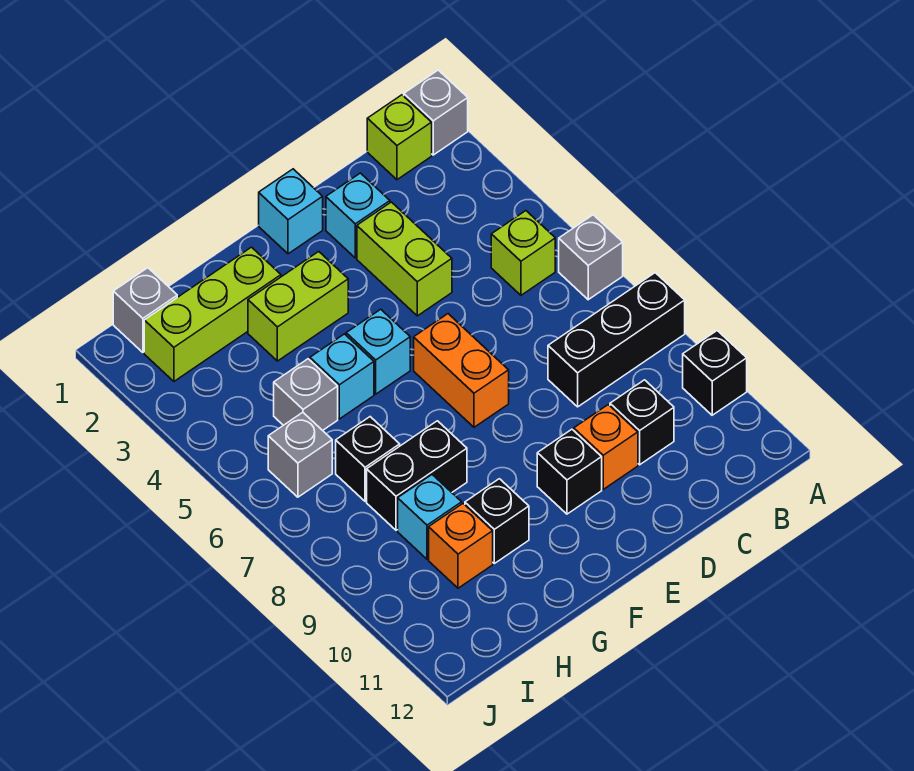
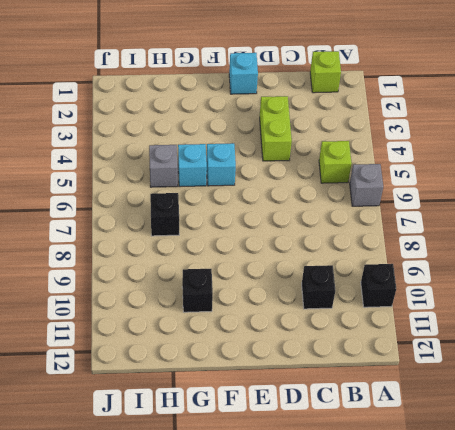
none -> grey brick A1 level 1
none -> black brick A8:C8 level 1
none -> cyan brick D2 level 1

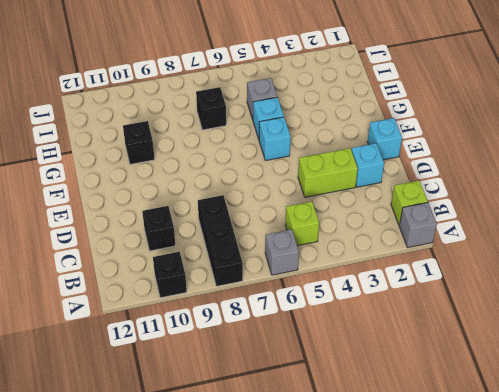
none -> orange brick D10 level 1
none -> orange brick E6:E7 level 1
none -> black brick E10 level 1

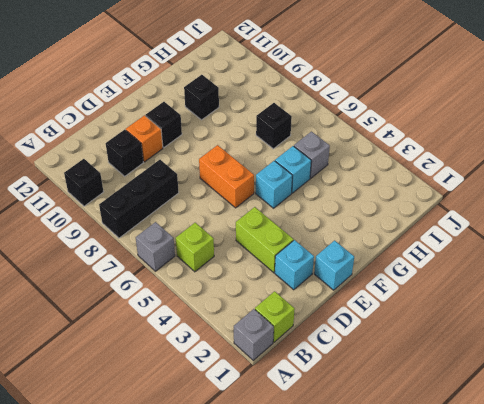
none -> lime brick F3:G3 level 1
none -> lime brick G2:I2 level 1
none -> black brick G8:H8 level 1

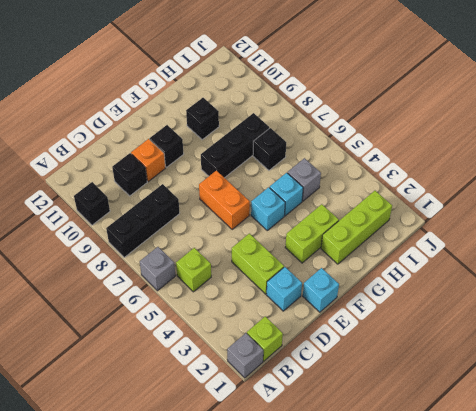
black brick F8:H8 level 1 -> black brick G8:H8 level 1
none -> cyan brick H9 level 1
none -> orange brick H10 level 1
none -> grey brick I1 level 1

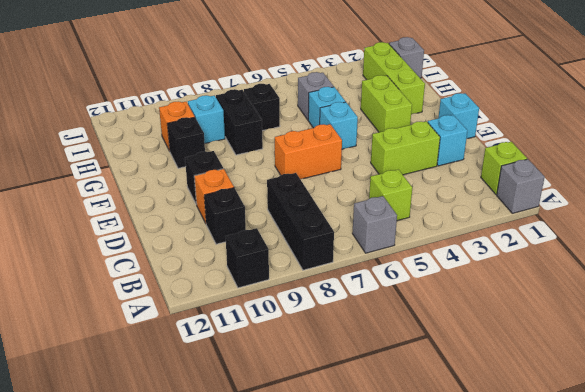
none -> grey brick I6 level 1

